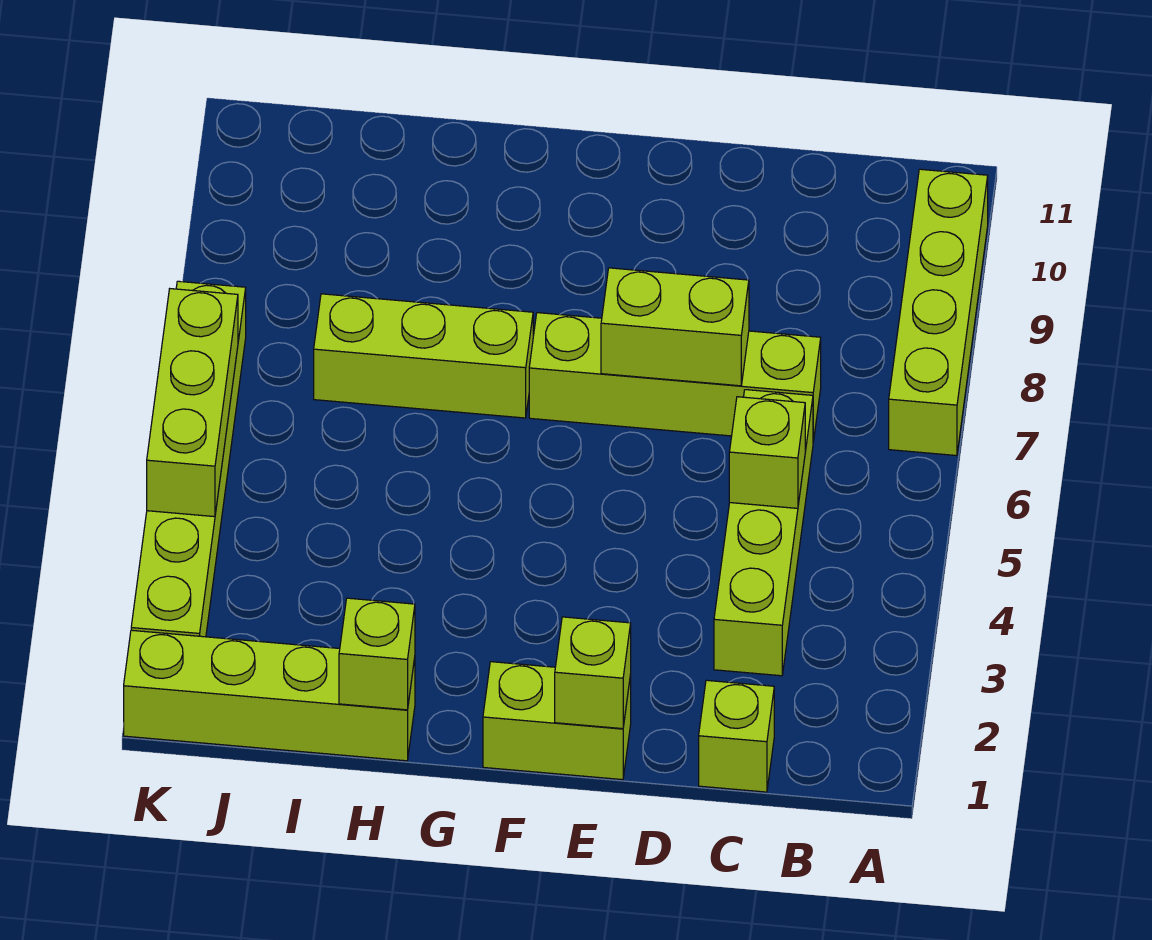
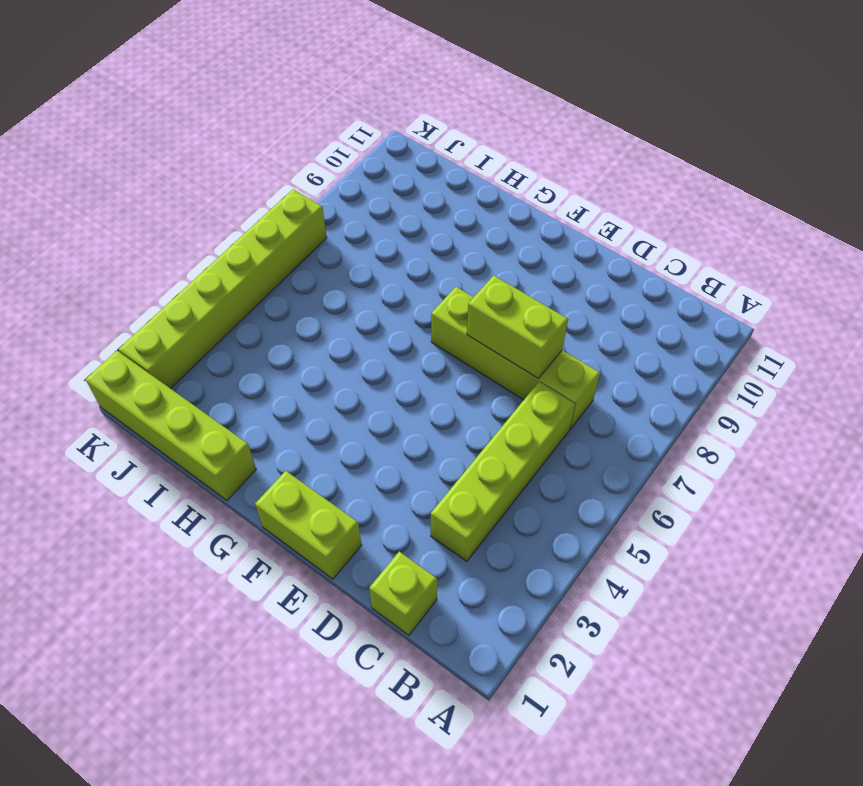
none -> lime brick A7:A10 level 1
none -> lime brick G7:I7 level 1
none -> lime brick C5 level 2

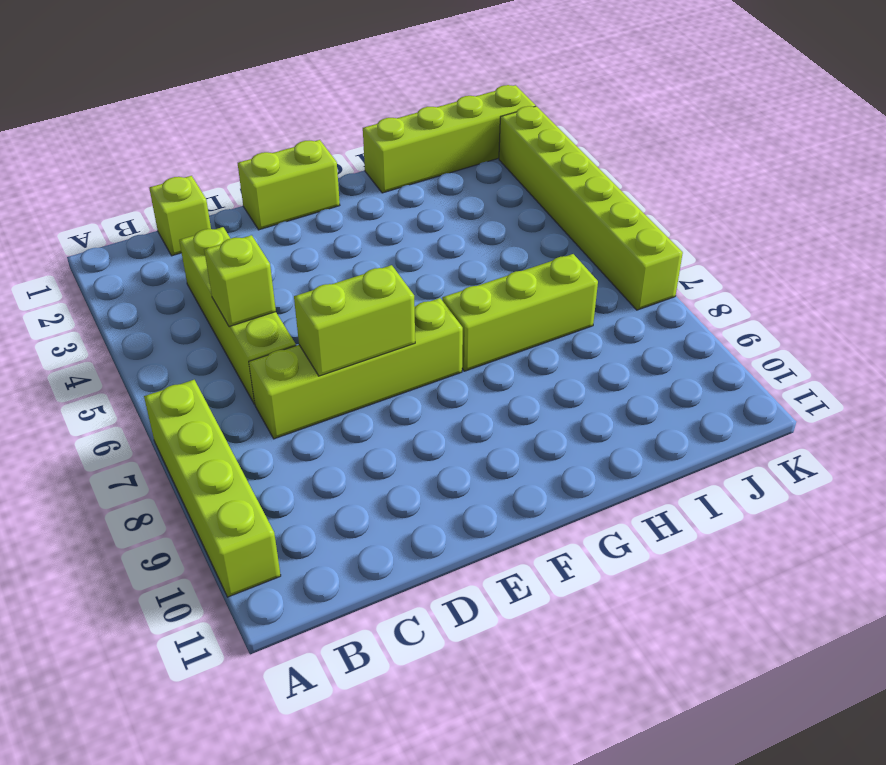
none -> lime brick E1 level 2
none -> lime brick H1 level 2
none -> lime brick K4:K6 level 2

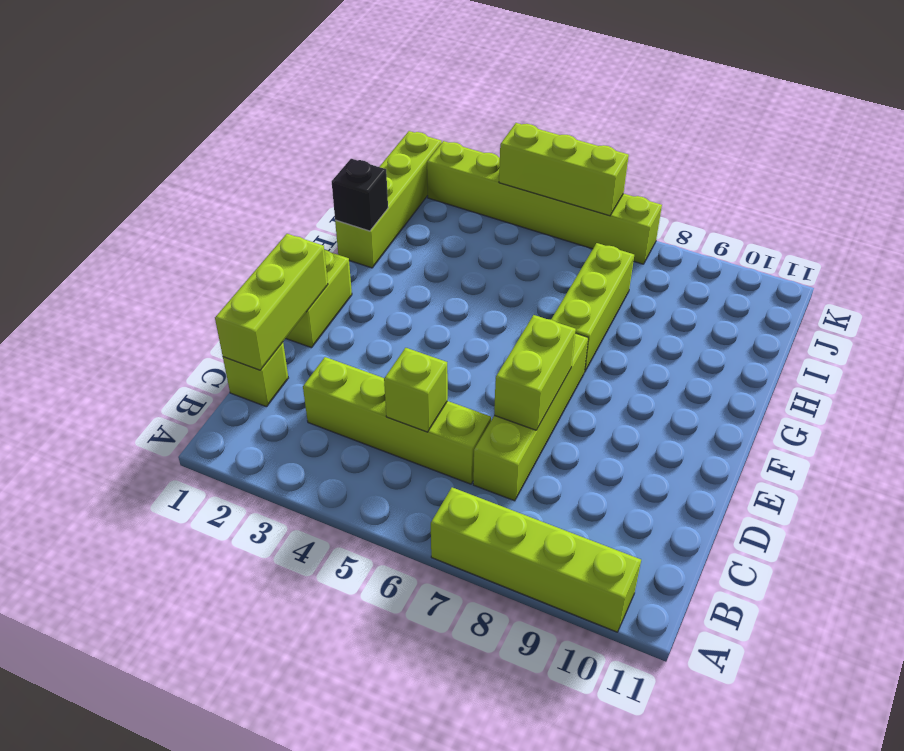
lime brick C1:E1 level 2 -> lime brick E1 level 2
black brick H1 level 2 -> lime brick H1 level 2

